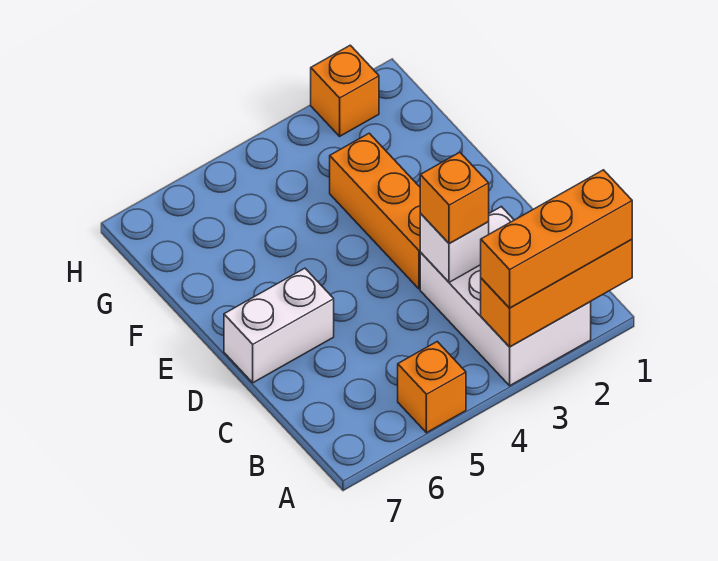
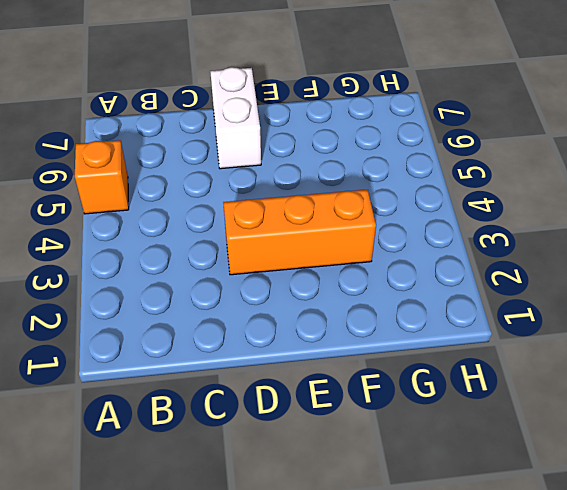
none -> white brick A2:C3 level 1
none -> orange brick H2 level 1

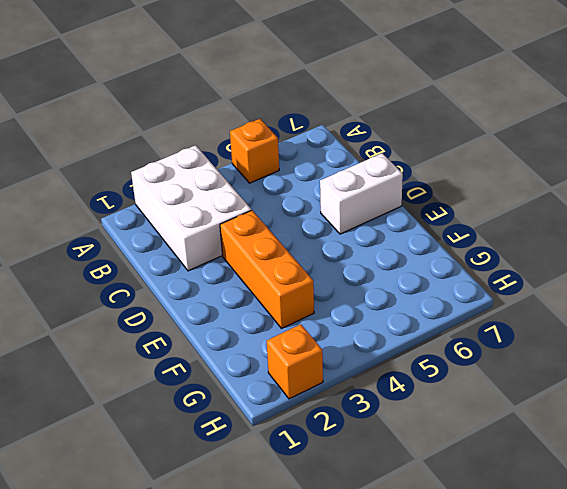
none -> orange brick A1:A3 level 2
none -> white brick C3 level 2

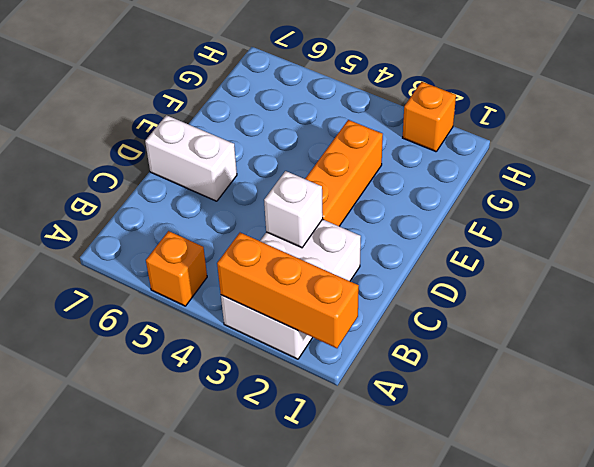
none -> orange brick A1:A3 level 3
none -> orange brick C3 level 3

